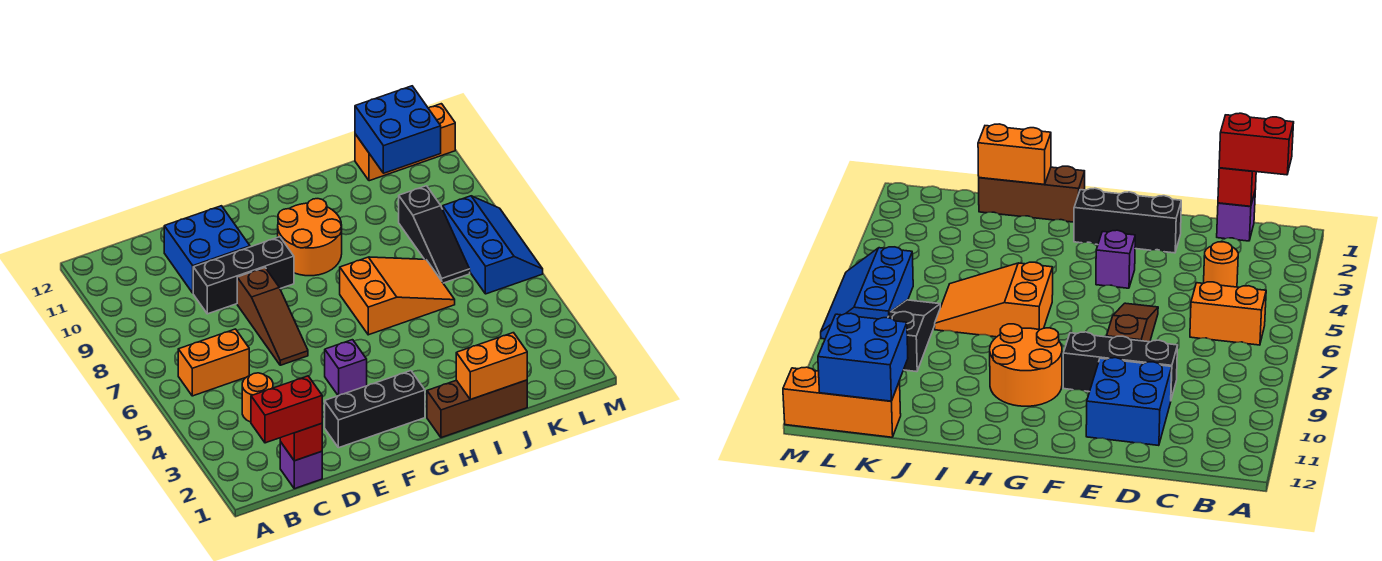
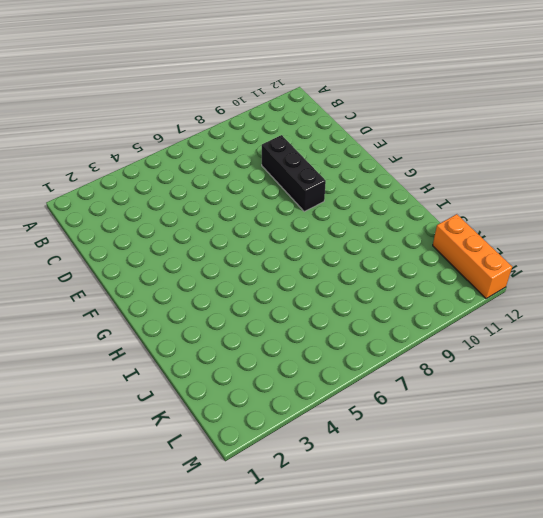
none -> orange brick B6:C6 level 1
none -> purple brick C1 level 1
none -> orange round brick C4 level 1

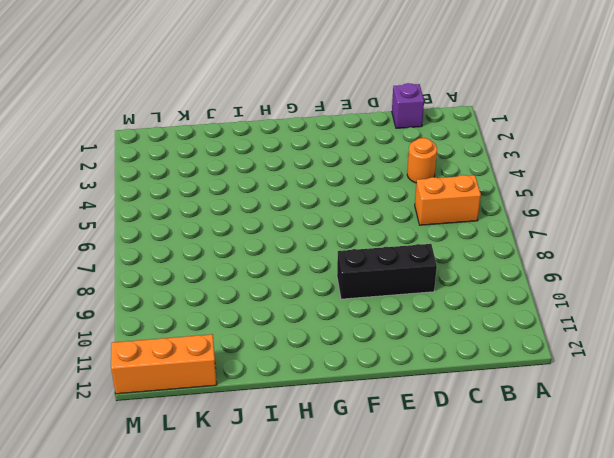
none -> blue brick D10:E11 level 1
none -> black brick E2:G2 level 1
none -> brown slope E6:E8 level 1 top 8

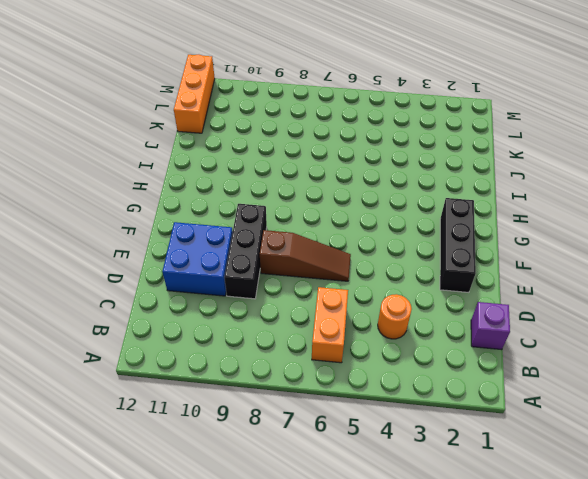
none -> purple brick F4 level 1
none -> orange round brick G9:H10 level 1
none -> brown brick H1:J1 level 1

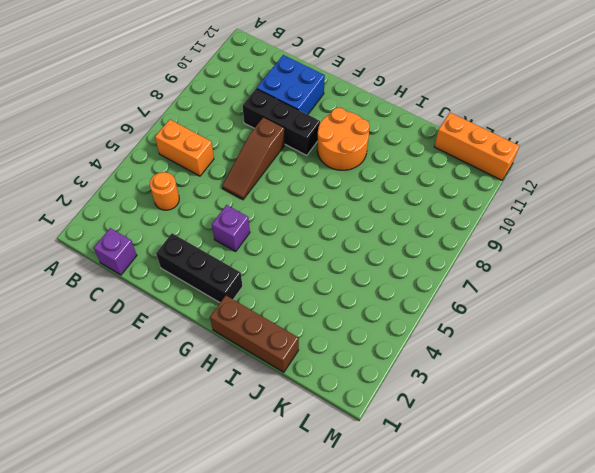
none -> orange slope H6:J7 level 1 top H
none -> black slope K7:K9 level 1 top 9
none -> blue slope L6:M8 level 1 top L

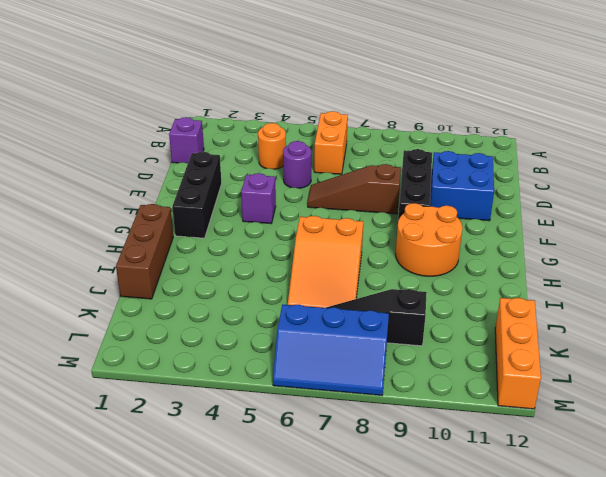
purple round brick D5 level 1 -> none
none -> red brick C1 level 2
none -> orange brick I1:J1 level 2
none -> blue brick K11:L12 level 2

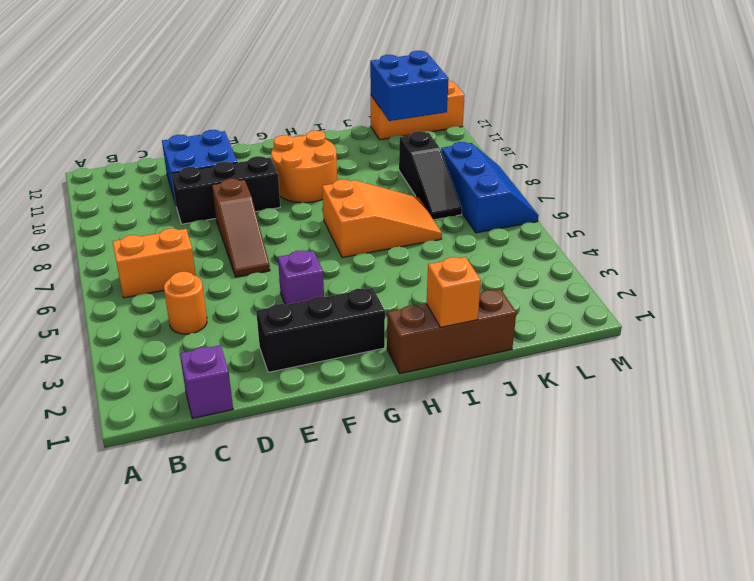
orange brick I1 level 2 -> orange brick I1:J1 level 2
none -> red brick C1 level 2
none -> red brick B1:C1 level 3

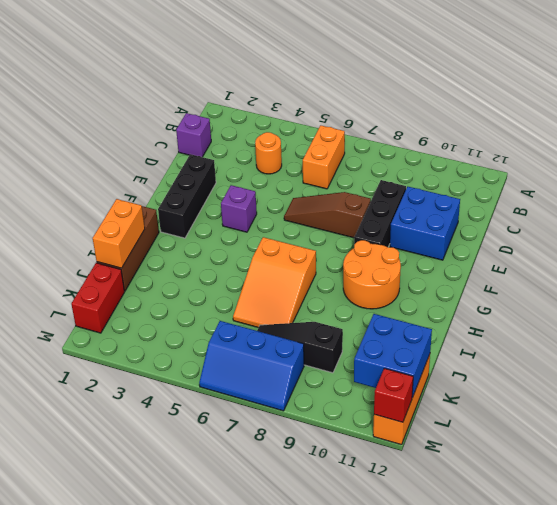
red brick K1:L1 level 1 -> red brick B1:C1 level 3
red brick M12 level 2 -> red brick C1 level 2

